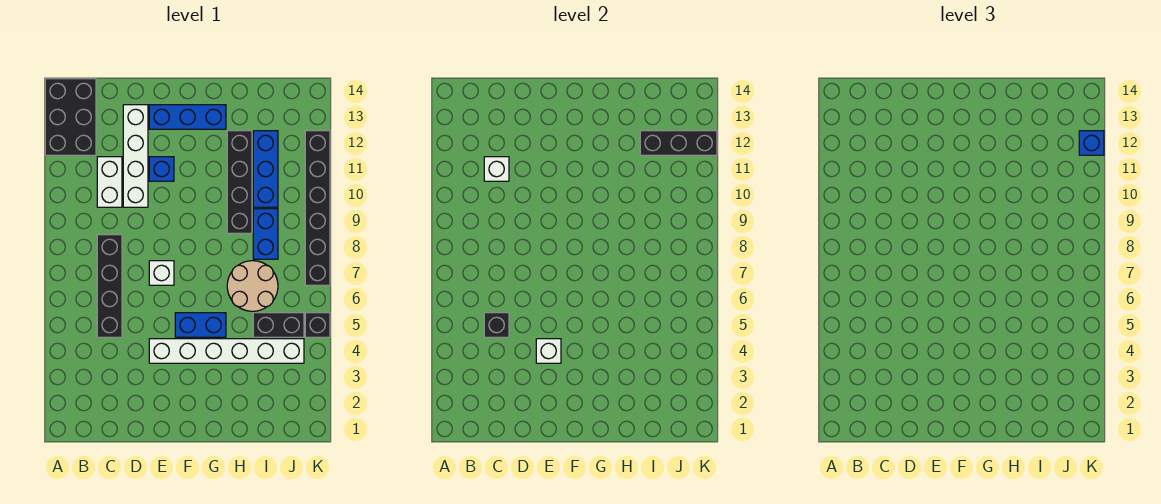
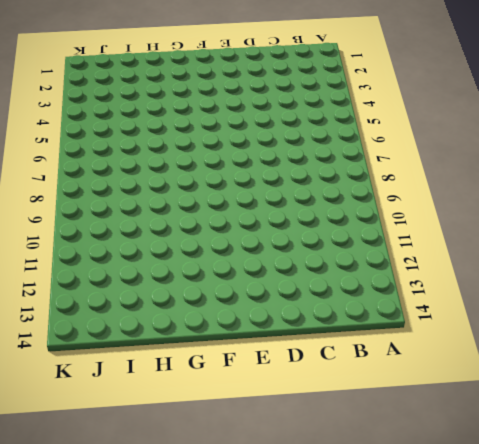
none -> black brick A12:B14 level 1
none -> black brick C5:C8 level 1
none -> white brick C10:C11 level 1

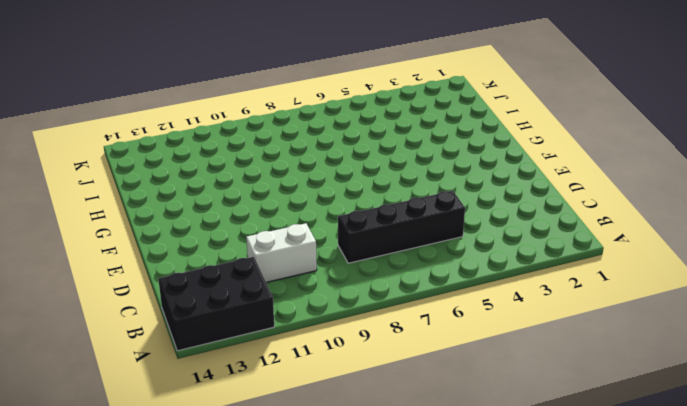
none -> white brick D10:D13 level 1
none -> white brick E4:J4 level 1
none -> white brick E7 level 1

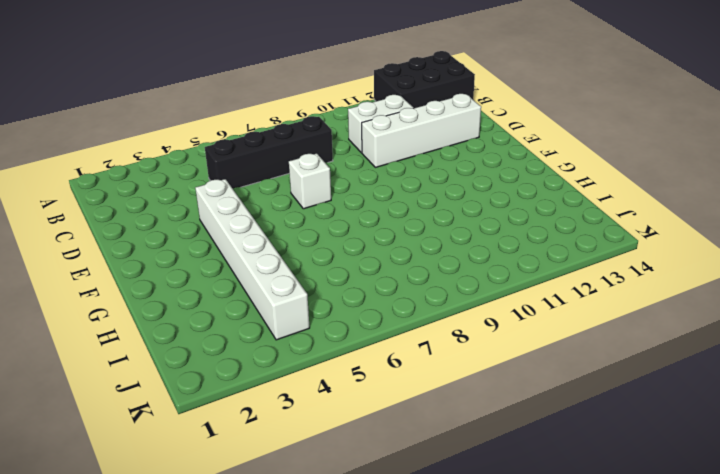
none -> blue brick E11 level 1
none -> blue brick E13:G13 level 1
none -> blue brick F5:G5 level 1

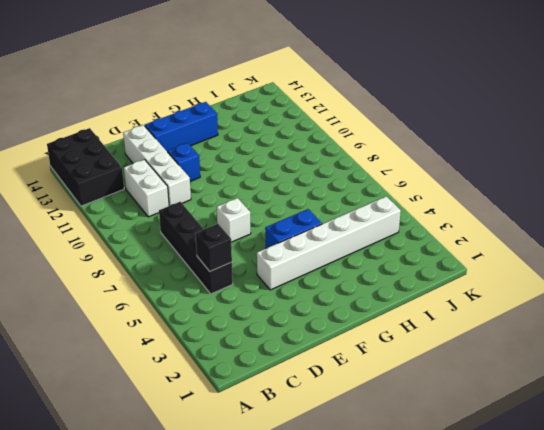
none -> tan round brick H6:I7 level 1
none -> black brick H9:H12 level 1
none -> black brick I5:J5 level 1

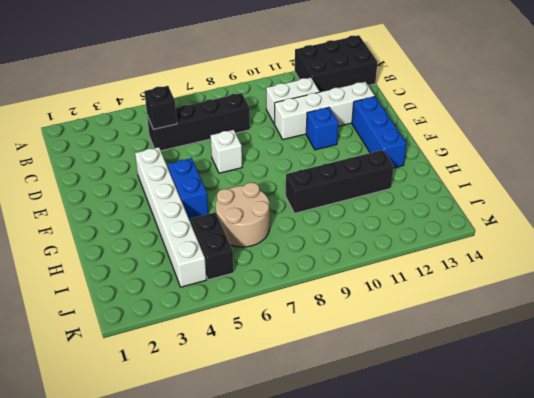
none -> blue brick I8:I9 level 1
none -> blue brick I10:I12 level 1
none -> black brick K5 level 1

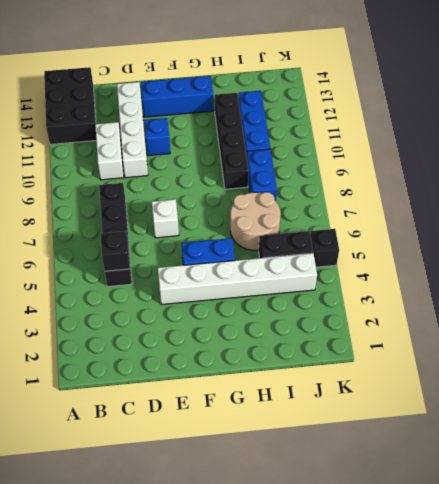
none -> black brick K7:K12 level 1
none -> white brick C11 level 2
none -> white brick E4 level 2

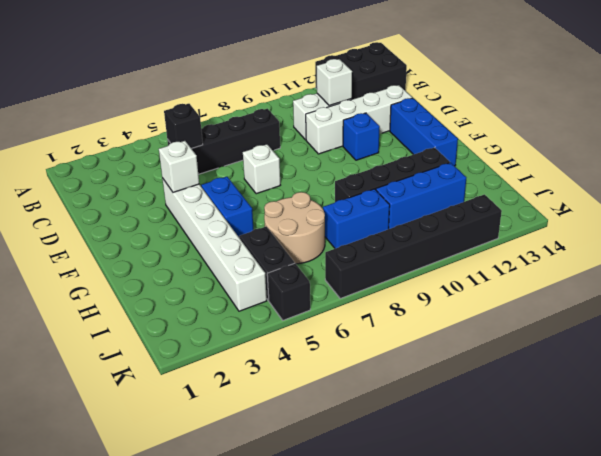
none -> black brick I12:K12 level 2
none -> blue brick K12 level 3

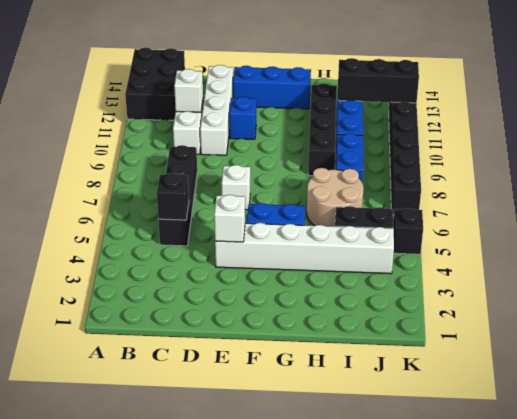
none -> blue brick K12 level 3

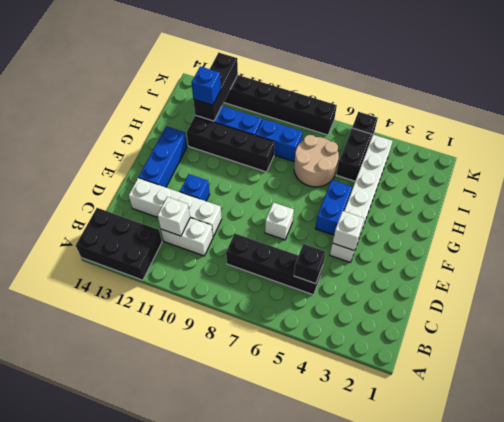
blue brick I12 level 3 -> blue brick K12 level 3

